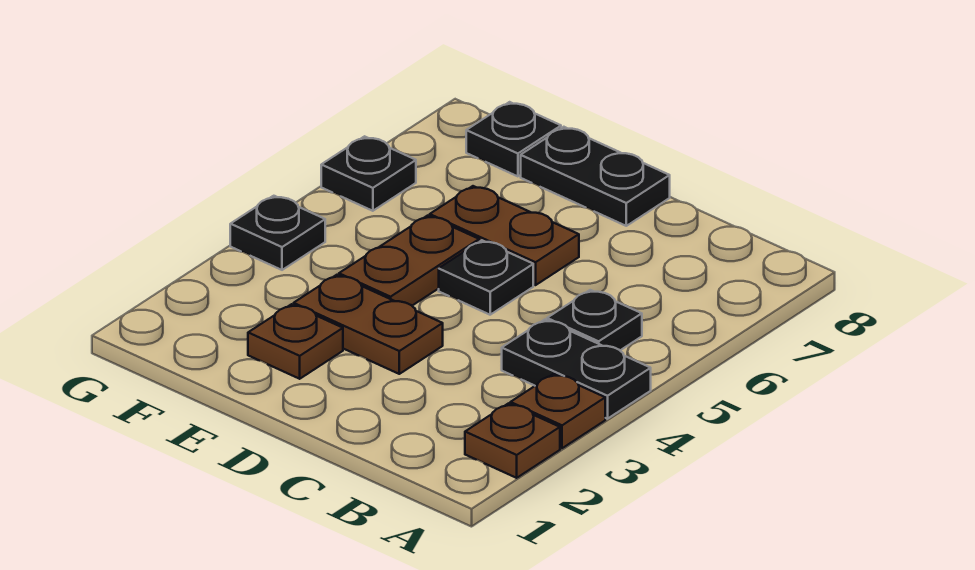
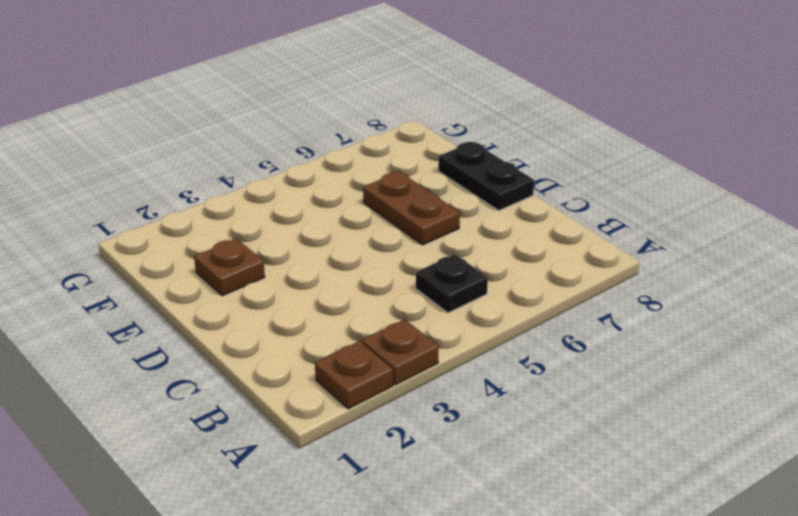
none -> black plate A4:B4 level 1
none -> brown plate D3:E3 level 1
none -> black plate D5 level 1

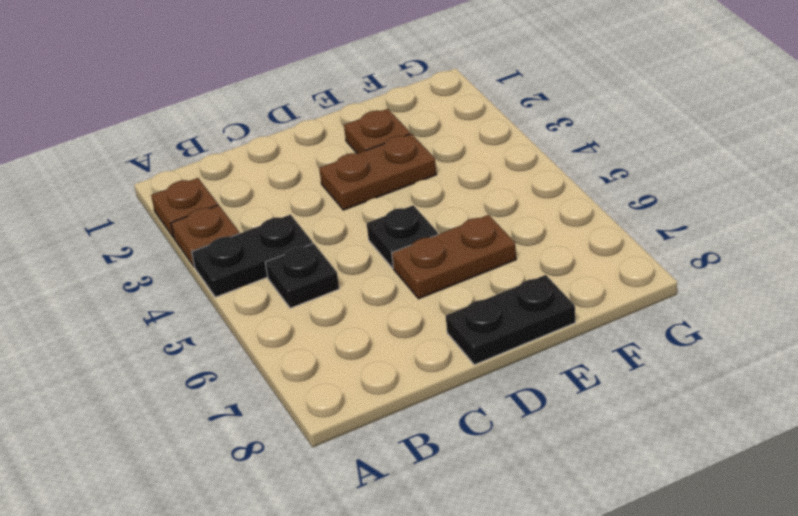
none -> brown plate E4:E5 level 1
none -> black plate F8 level 1
none -> black plate G4 level 1

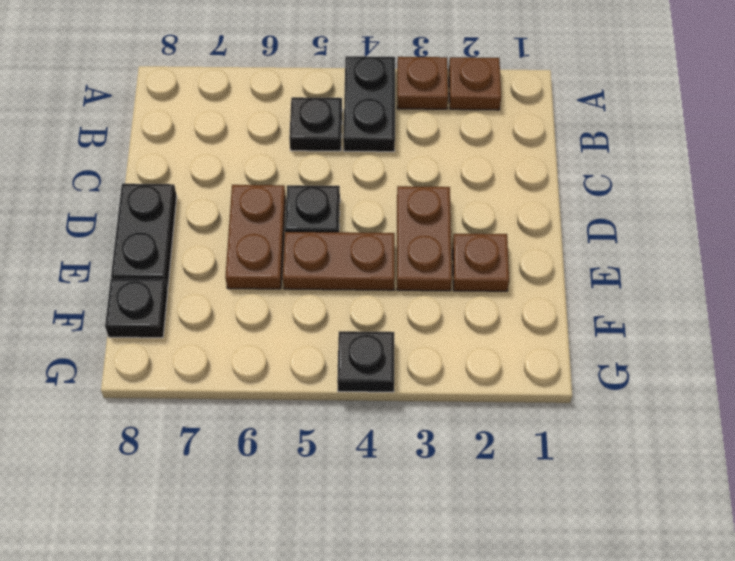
none -> black plate G6 level 1

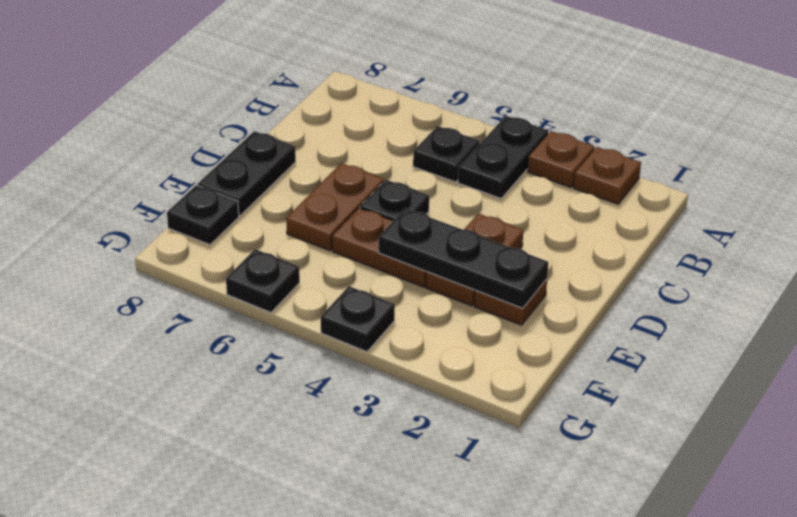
black plate E2:E4 level 2 -> none

